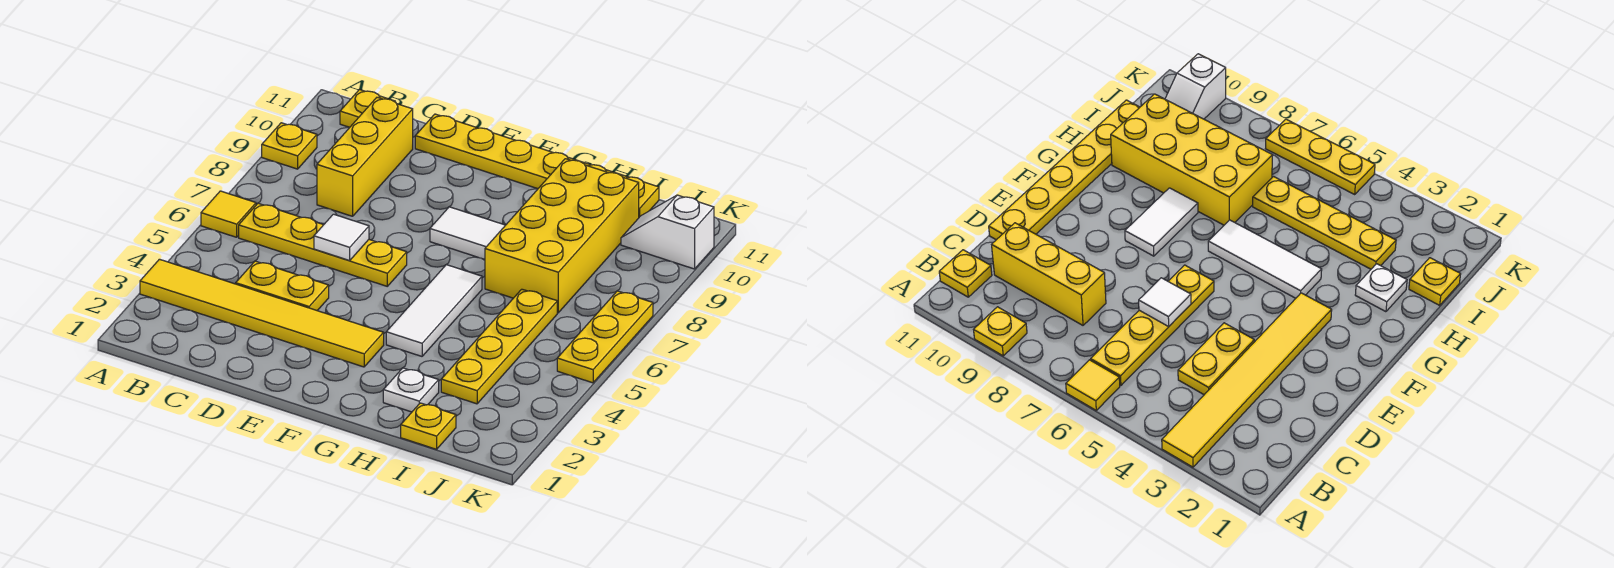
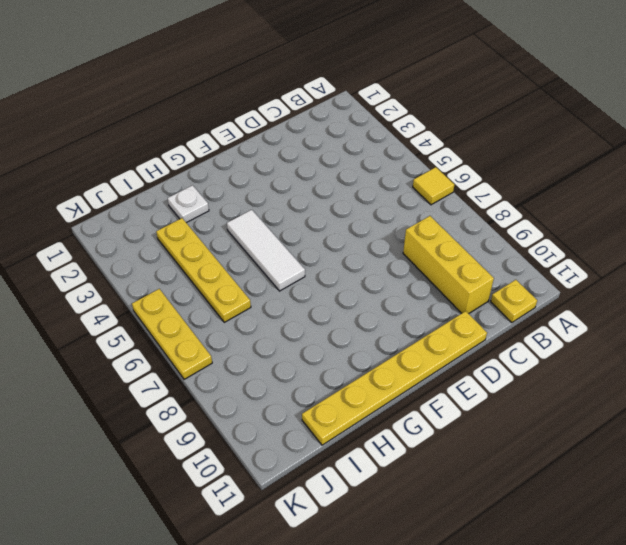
none -> yellow tile A3:F3 level 1
none -> yellow plate A9 level 1
none -> yellow plate B6:E6 level 1

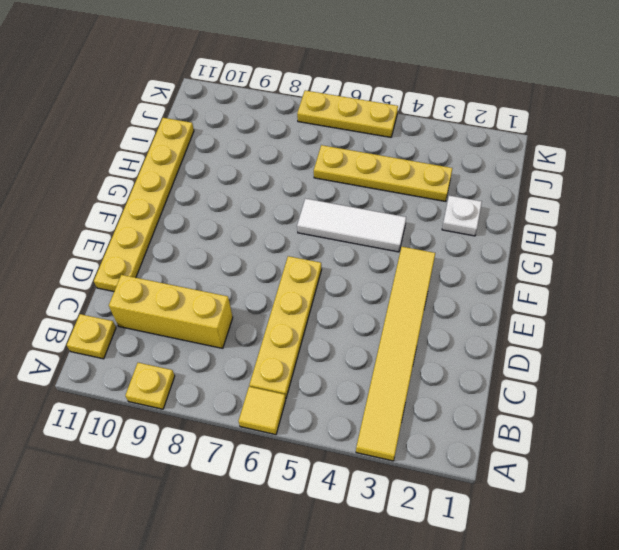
none -> yellow plate C4:D4 level 1
none -> white tile F8:G8 level 1
none -> yellow brick H7:I10 level 1

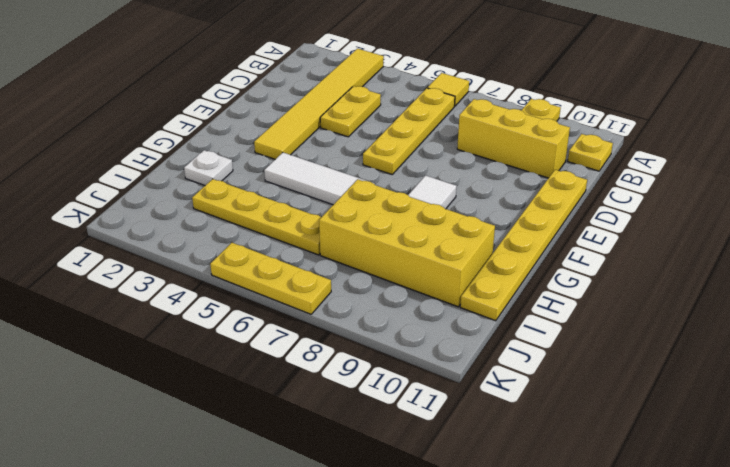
none -> yellow plate I1 level 1
none -> white slope J10:K10 level 1 top K
none -> white tile D6 level 2

